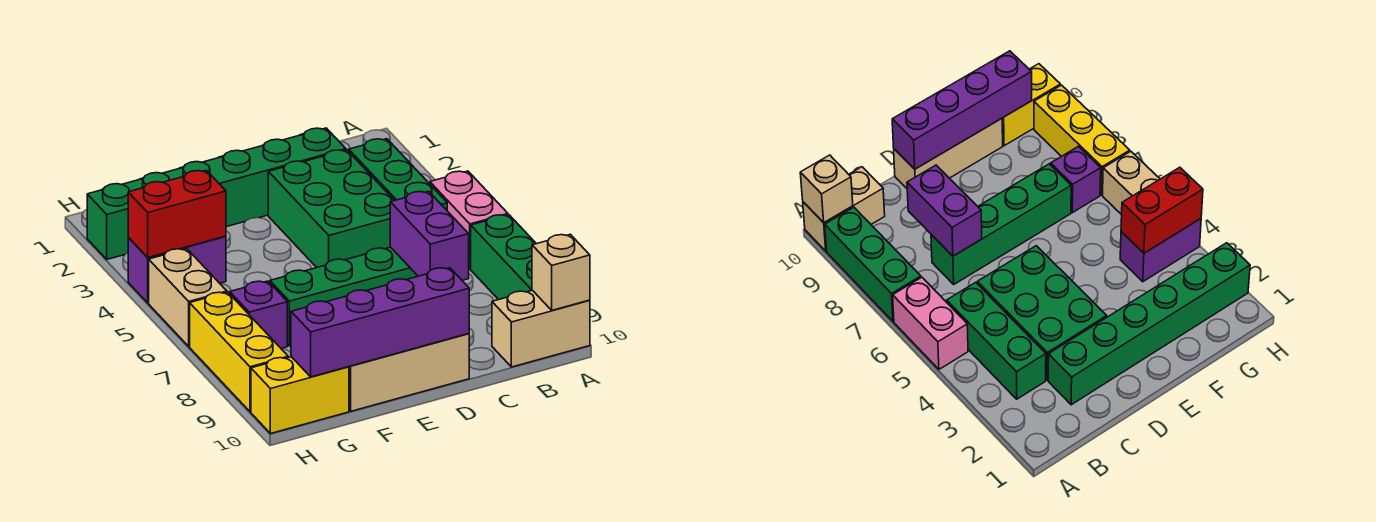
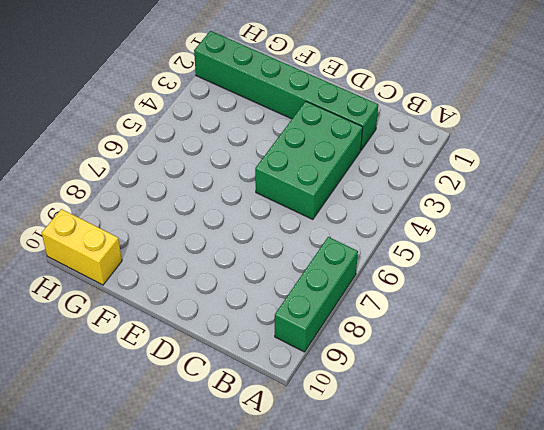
none -> pink brick A5:A6 level 1
none -> tan brick A10:B10 level 1
none -> green brick B3:B5 level 1

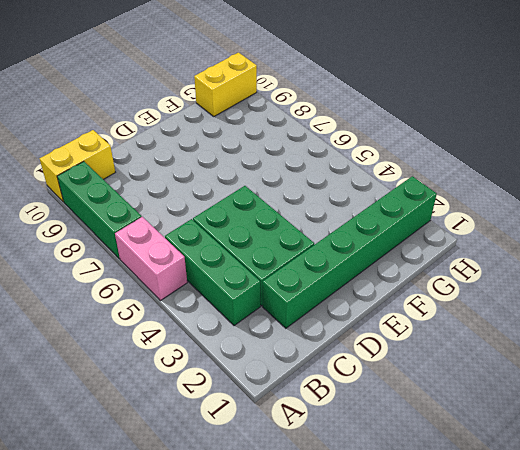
yellow brick A10:B10 level 1 -> tan brick A10:B10 level 1
none -> green brick C7:F7 level 1
none -> tan brick D10:F10 level 1
none -> purple brick G4:H4 level 1

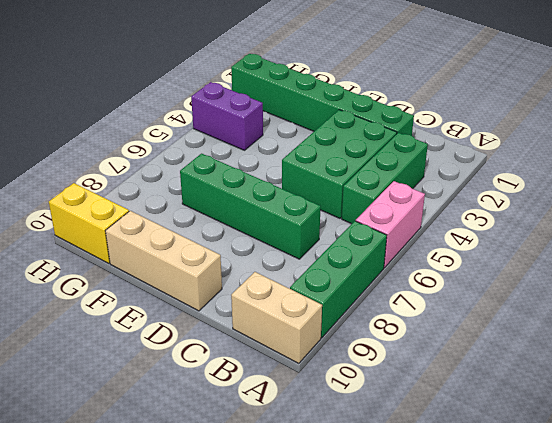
none -> purple brick G7 level 1
none -> tan brick H5:H6 level 1
none -> yellow brick H7:H9 level 1

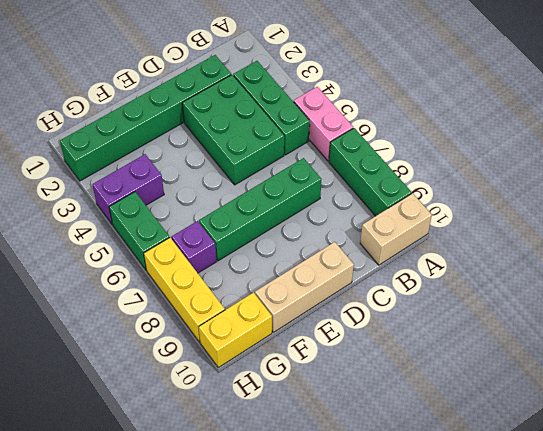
green brick H5:H6 level 1 -> tan brick H5:H6 level 1
none -> tan brick A10 level 2
none -> purple brick C7:C8 level 2
none -> purple brick D10:G10 level 2

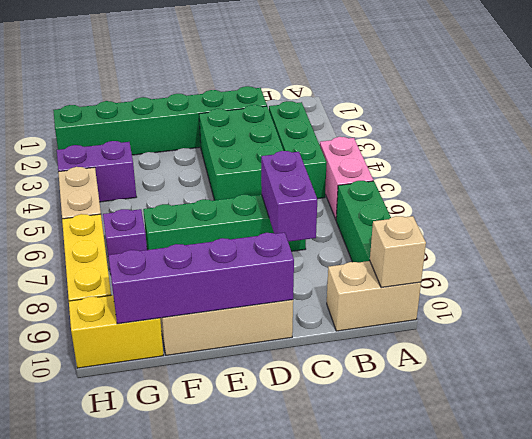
none -> red brick G4:H4 level 2

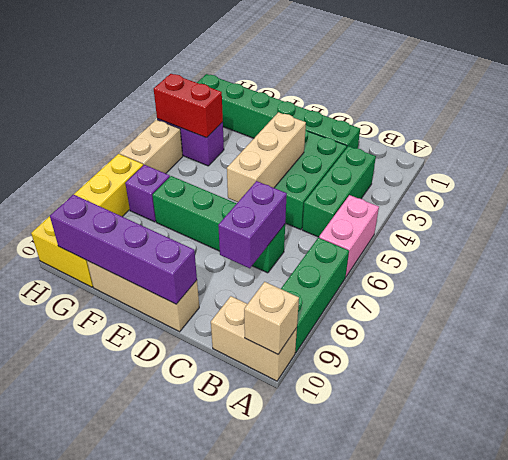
tan brick D4:D6 level 2 -> none

